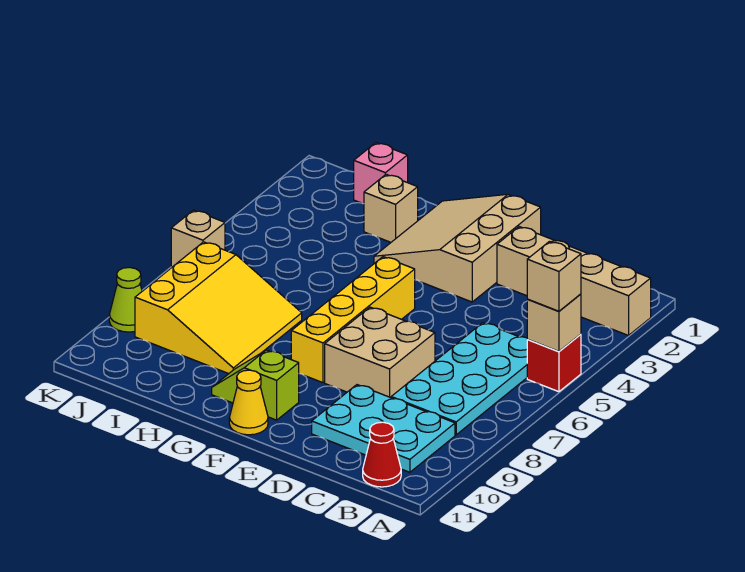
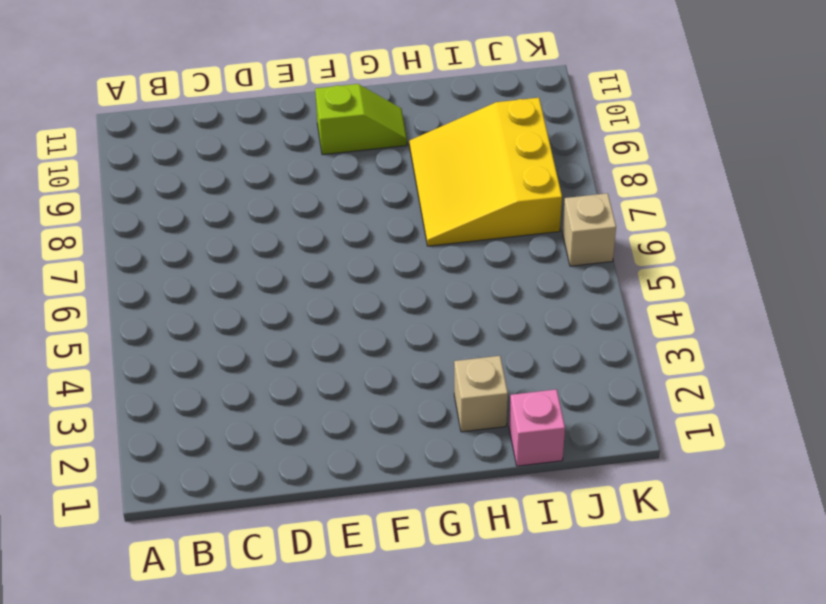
none -> tan brick A2:D2 level 1
none -> red brick A5 level 1
none -> cyan plate B5:C8 level 1

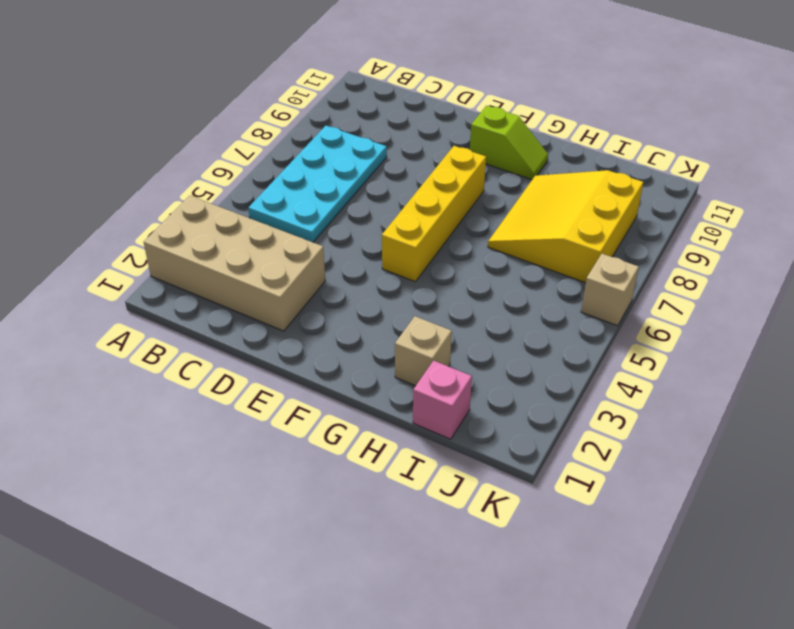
tan brick A2:D3 level 1 -> tan brick A2:D2 level 1
none -> red brick A5 level 1
none -> cyan plate B9:D10 level 1
none -> red cone B11 level 1

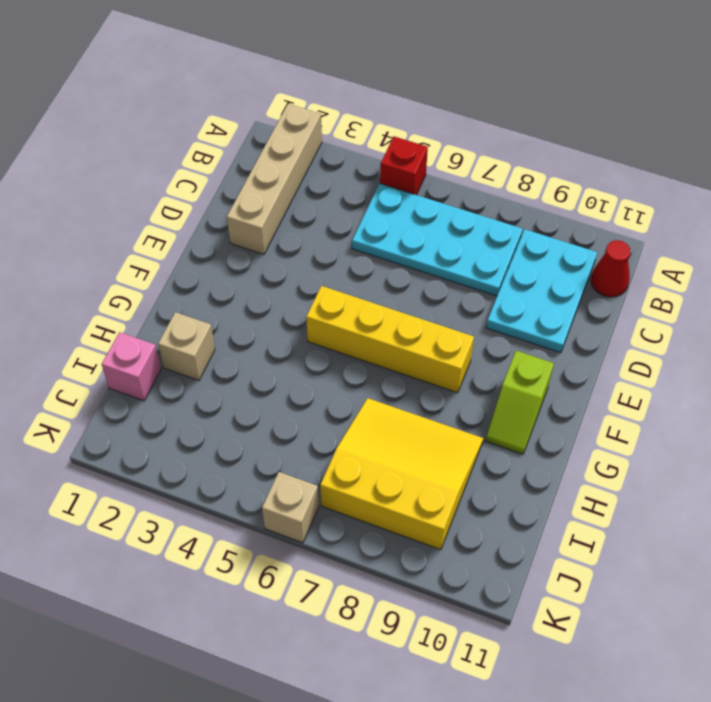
none -> tan brick D7:E8 level 1
none -> tan slope E1:G3 level 1 top E
none -> yellow cone F11 level 1

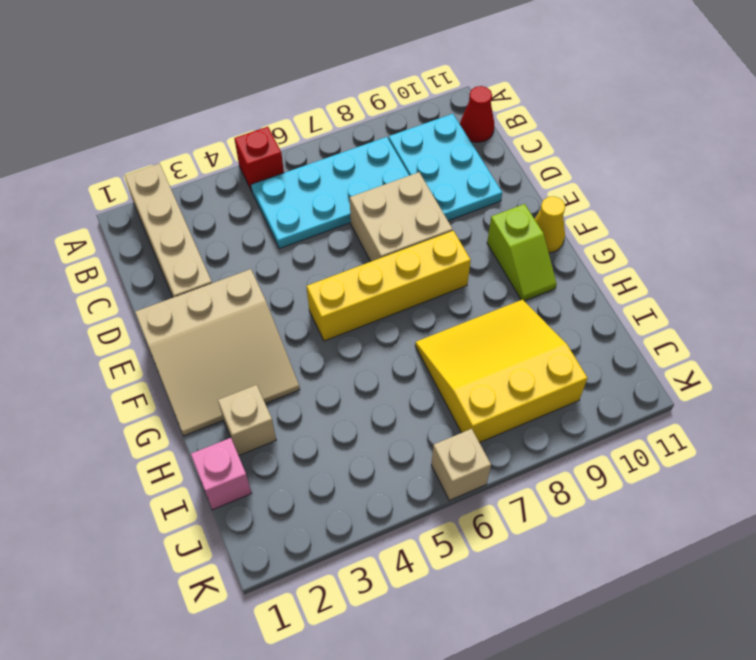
none -> lime cone K9 level 1
none -> tan brick A5 level 2
none -> tan brick A5 level 3

